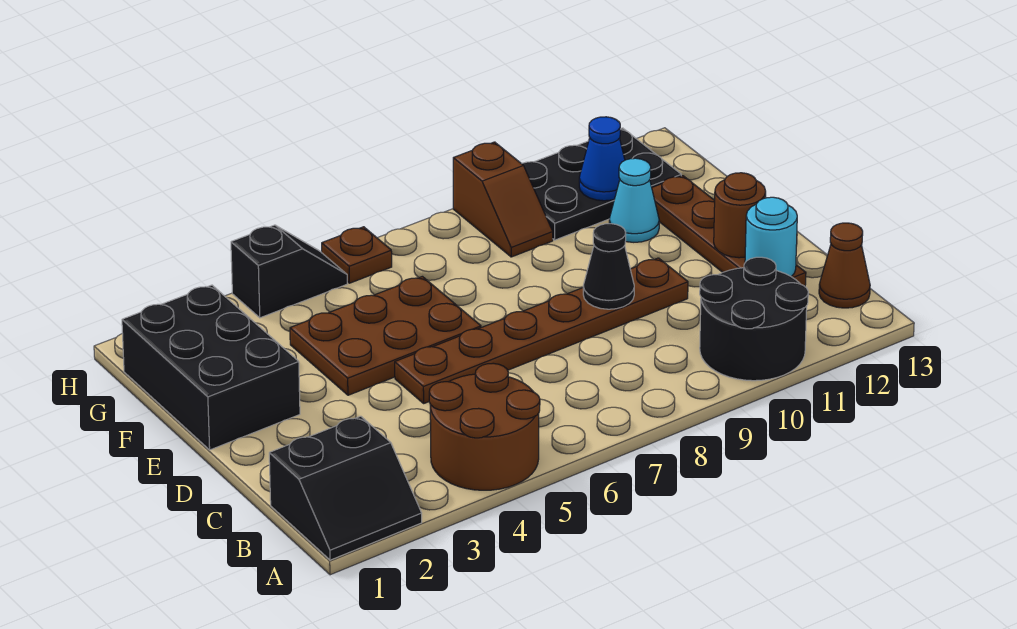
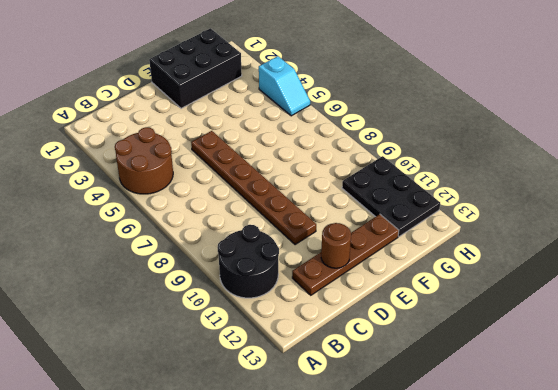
cyan slope H4:H5 level 1 top 4 -> black slope H4:H5 level 1 top 4
none -> black slope A1:B2 level 1 top B
none -> brown cone B13 level 1
none -> brown plate E4:F6 level 1

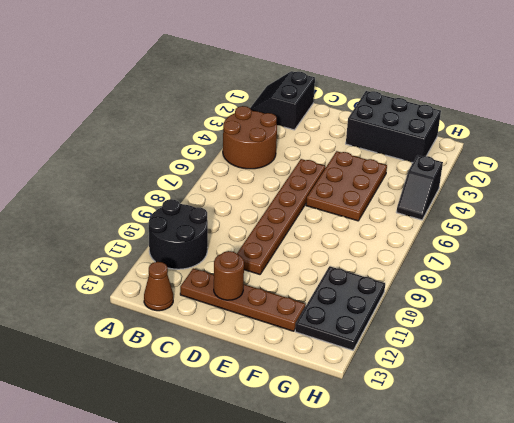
none -> cyan cone F11 level 1
none -> brown slope G9:H9 level 1 top H
none -> brown plate H6 level 1

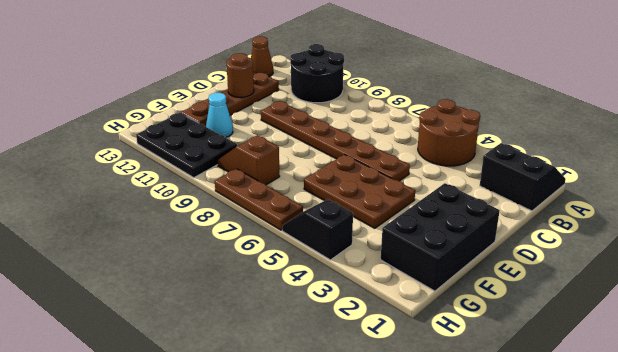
brown slope G8:G9 level 1 top 8 -> brown slope G9:H9 level 1 top H
brown plate H6:H8 level 1 -> brown plate H6 level 1
none -> cyan round brick C12 level 2
none -> black cone D9 level 2
none -> blue cone G11 level 2

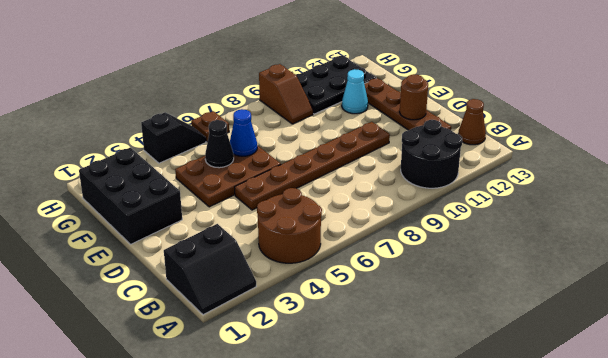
black cone F5 level 2 -> black cone D9 level 2
blue cone F6 level 2 -> blue cone G11 level 2
none -> cyan round brick C12 level 2

